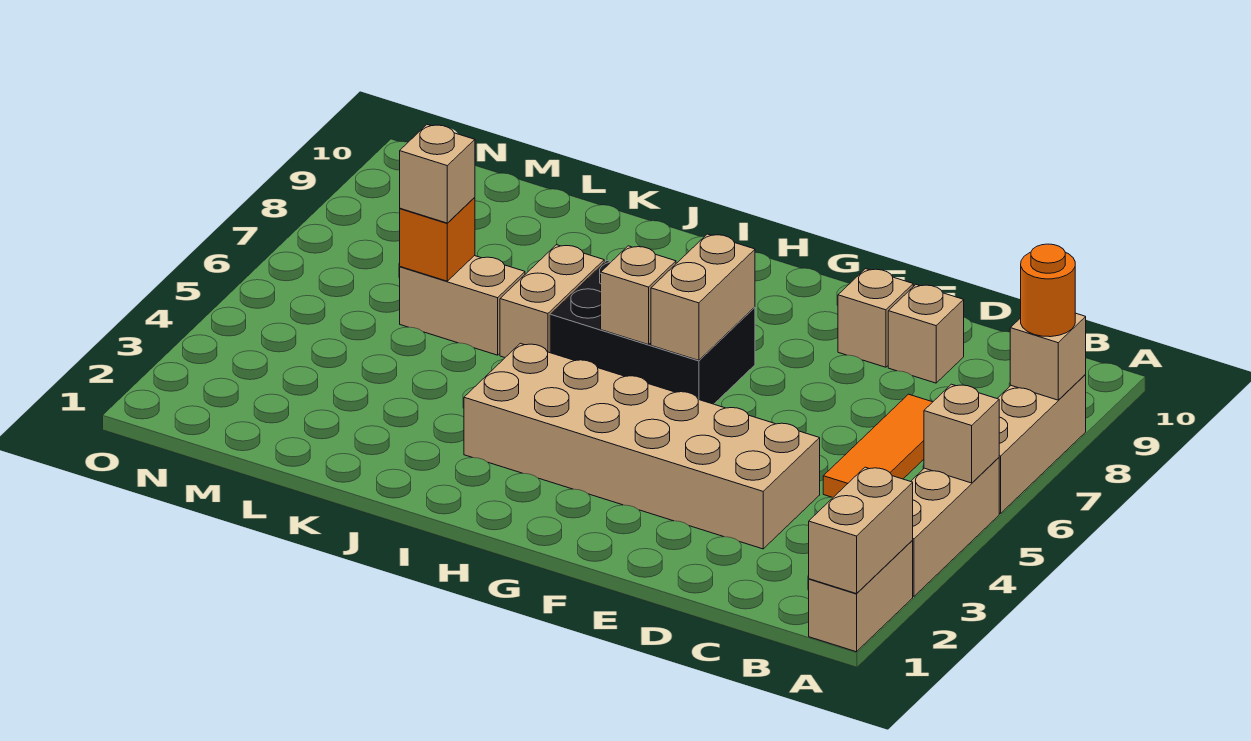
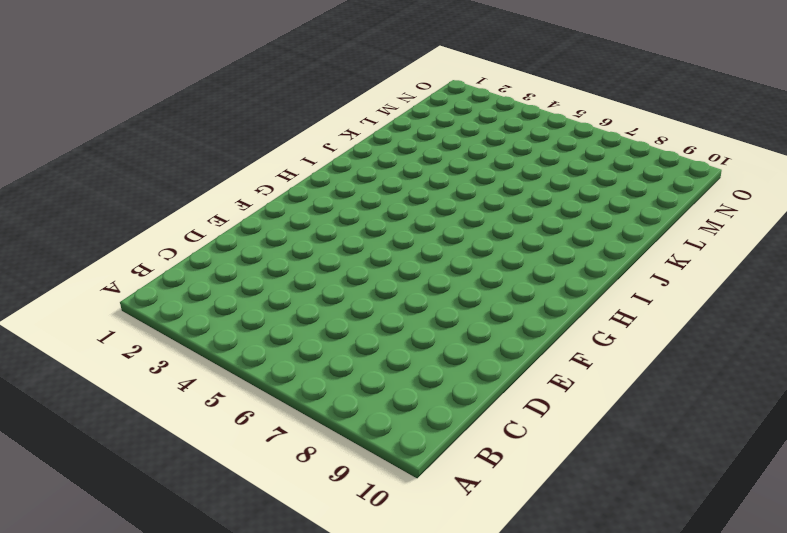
none -> tan brick A1:A2 level 1
none -> tan brick A3:A5 level 1
none -> tan brick A6:A8 level 1

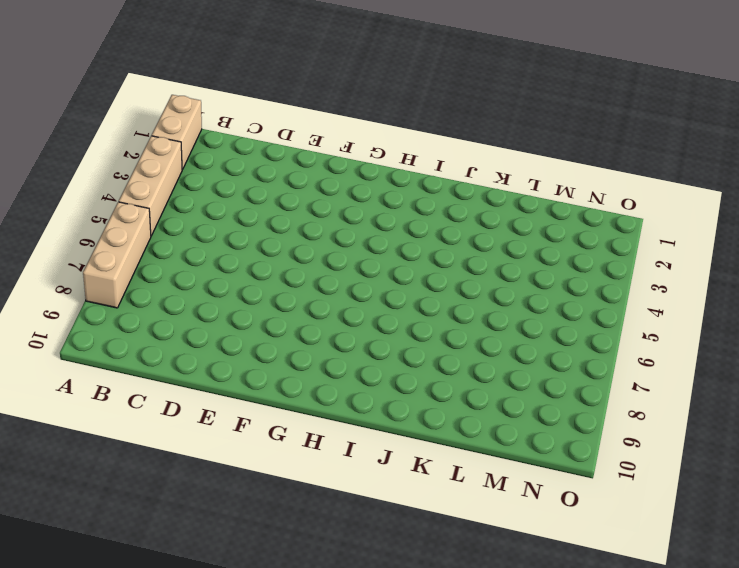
none -> orange tile C5:C7 level 1
none -> tan brick D3:I4 level 1
none -> tan brick D9 level 1

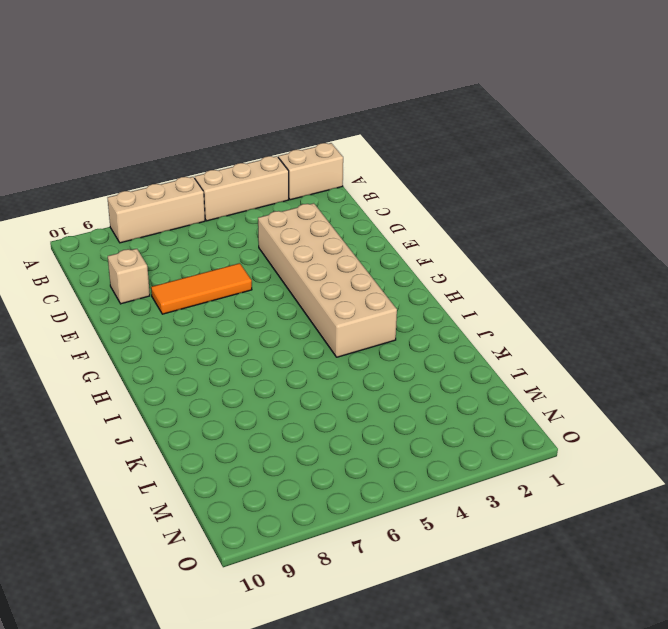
orange tile E6:E8 level 1 -> orange tile C5:C7 level 1
none -> tan brick E9 level 1
none -> black brick G6:I7 level 1
none -> tan brick J6:J7 level 1

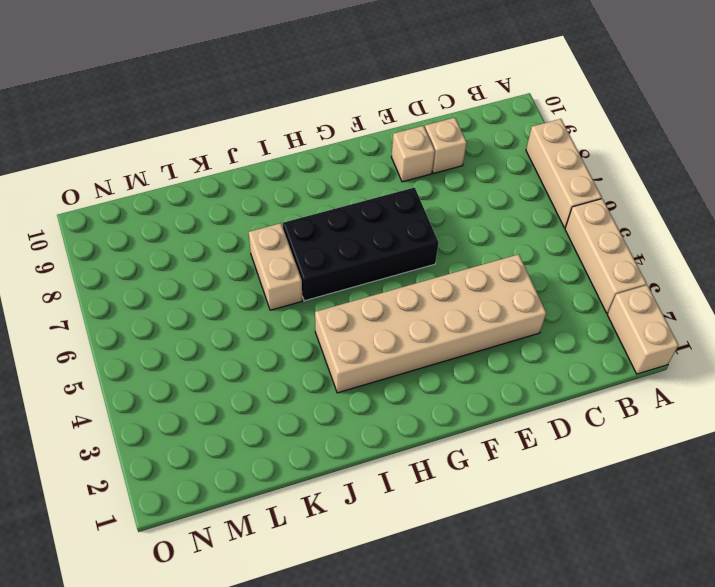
black brick F6:I7 level 1 -> black brick G6:I7 level 1
none -> orange tile C5:C7 level 1
none -> tan brick K6:L6 level 1
none -> tan brick A1:A2 level 2

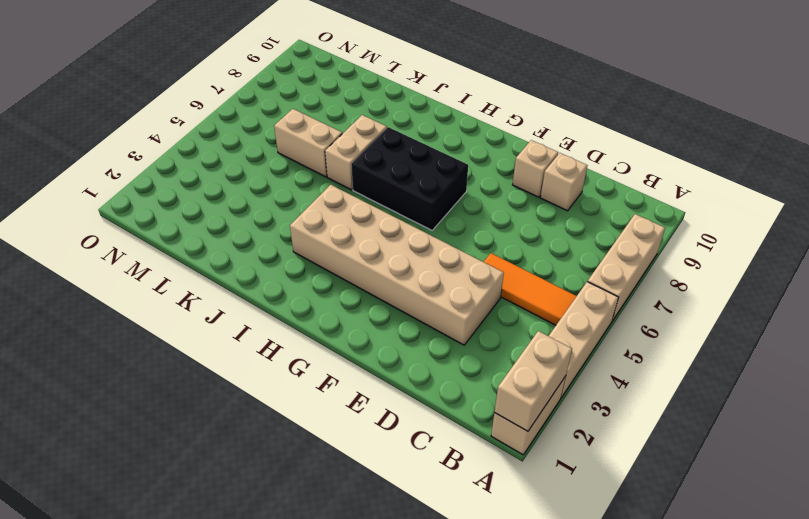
orange tile B5:D5 level 1 -> orange tile C5:C7 level 1
none -> tan brick A5 level 2
none -> tan brick A8 level 2
none -> tan brick G6:G7 level 2

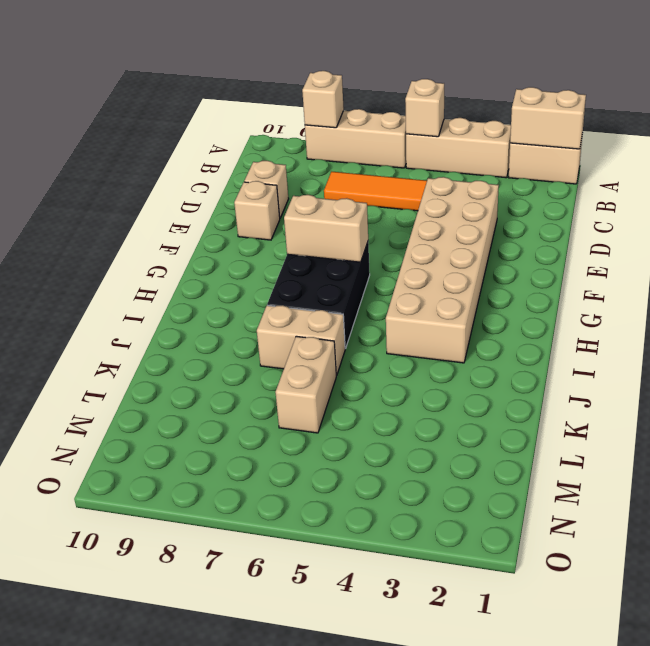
none -> tan brick H6 level 2
none -> orange brick L6 level 2
none -> orange round brick A8 level 3

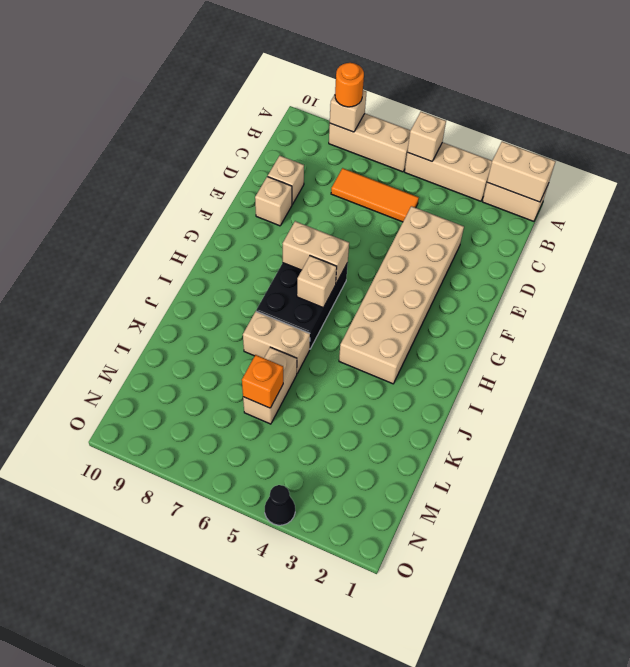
black cone O4 level 1 -> none
none -> tan brick L6 level 3

